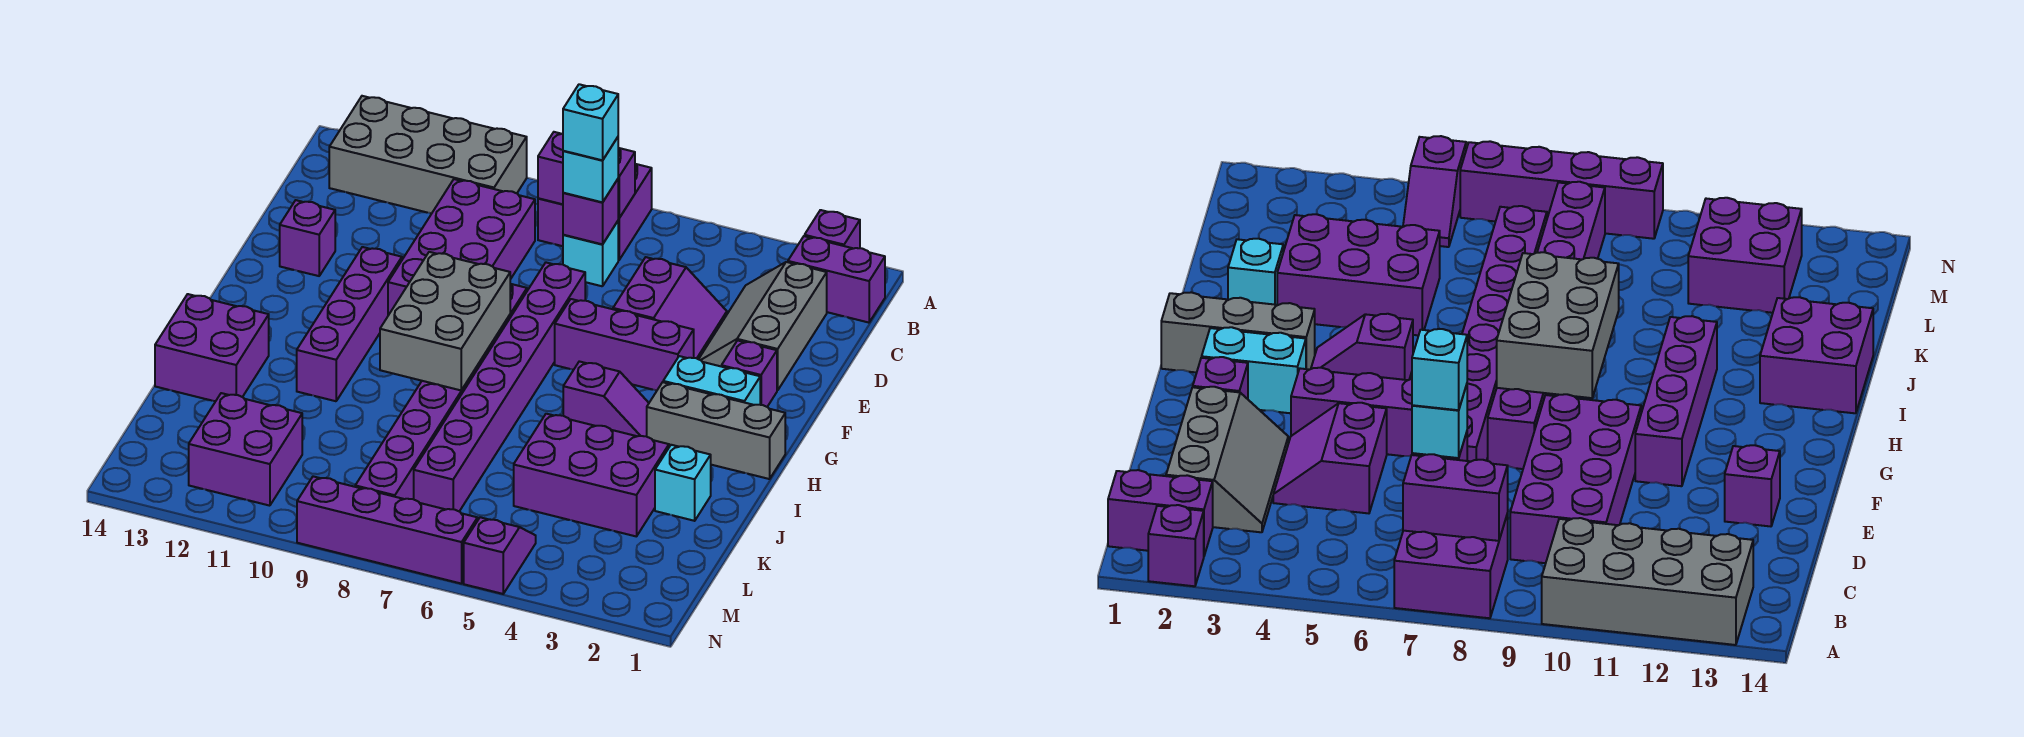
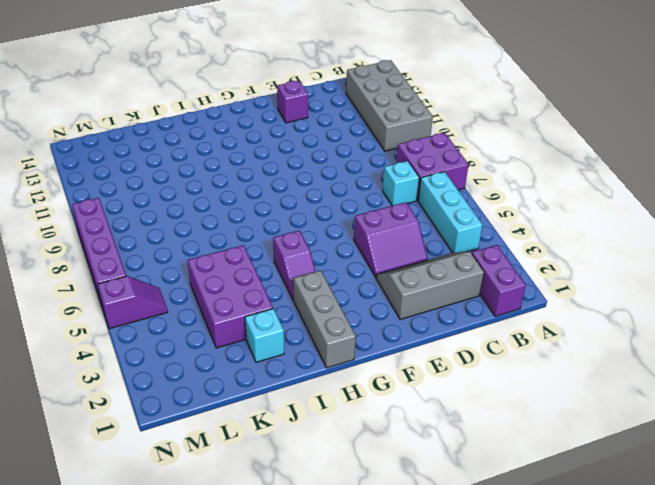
cyan brick B4:B6 level 1 -> none
none -> purple brick A2 level 1
none -> purple brick C9:F10 level 1
none -> purple brick E7:L7 level 1

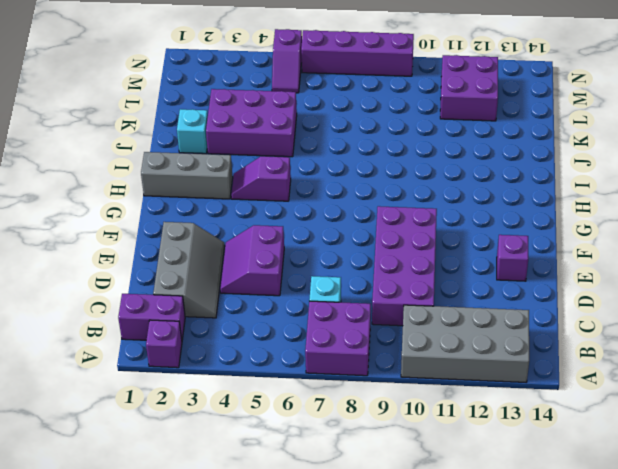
none -> purple brick E7:L7 level 1
none -> purple brick F2 level 1
none -> purple brick F4:F6 level 1

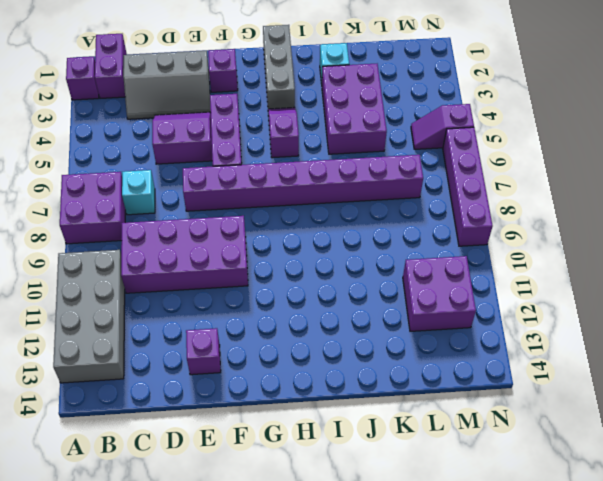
none -> purple brick F8:M8 level 1
none -> purple brick F11:I11 level 1
none -> cyan brick G2:G3 level 1

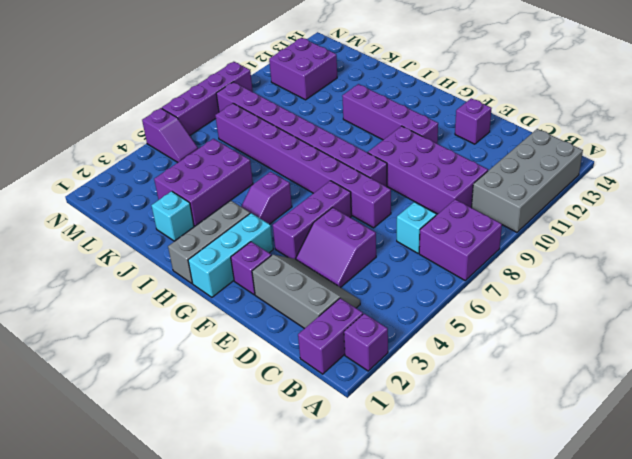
cyan brick G1:G3 level 1 -> cyan brick G2:G3 level 1
none -> purple brick I13:J14 level 1
none -> purple brick B7:B8 level 2
none -> purple brick C7 level 2

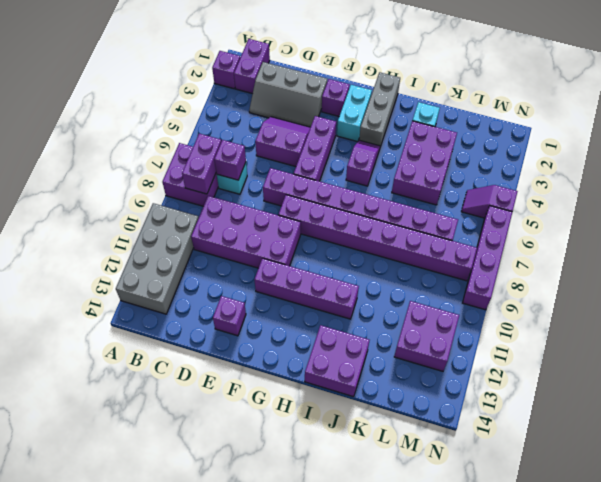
none -> grey brick G8:I9 level 2
none -> cyan brick C7 level 3
none -> cyan brick C7 level 4

